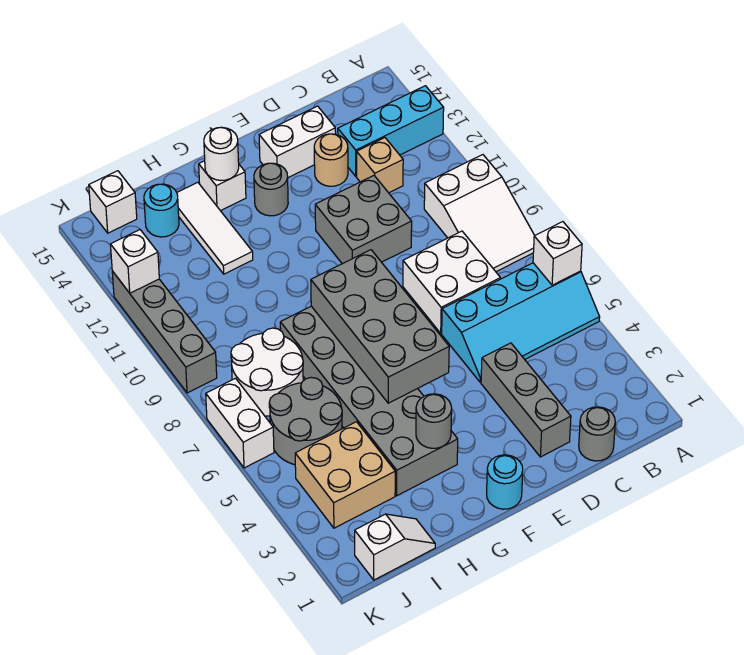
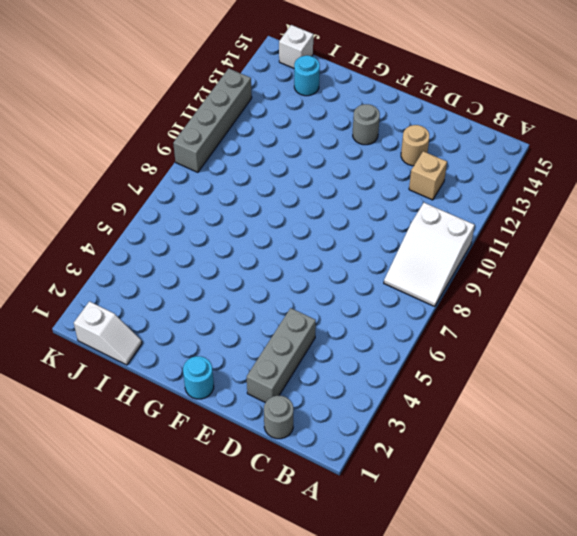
none -> cyan slope A5:D6 level 1 top 6
none -> cyan brick A13:C13 level 1
none -> white brick C7:D8 level 1

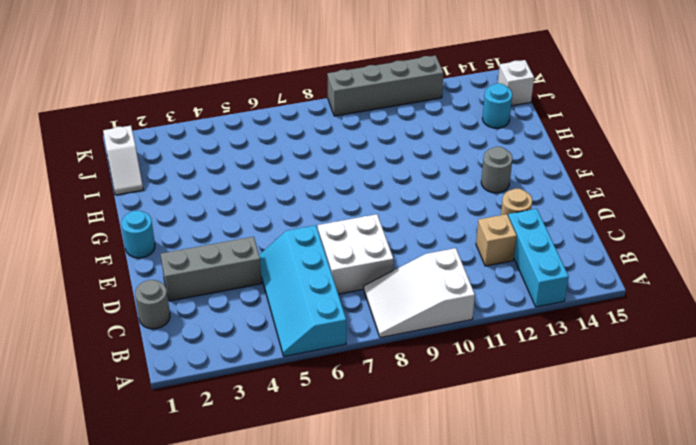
none -> grey brick D10:E11 level 1
none -> white brick D14:E14 level 1
none -> grey brick G3:H8 level 1

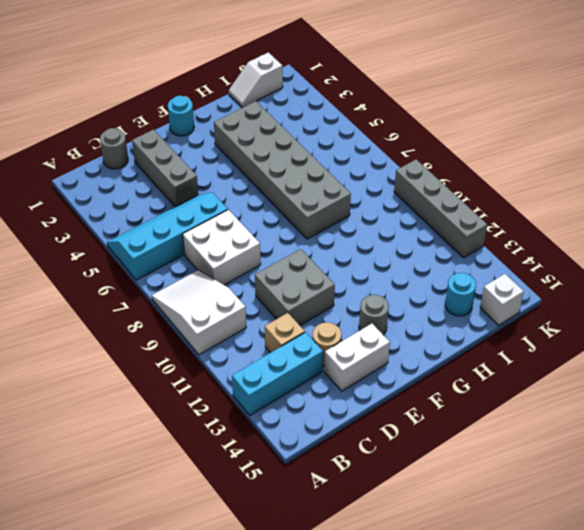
none -> white brick G14 level 1
none -> white tile H12:H14 level 1
none -> tan brick I3:J4 level 1

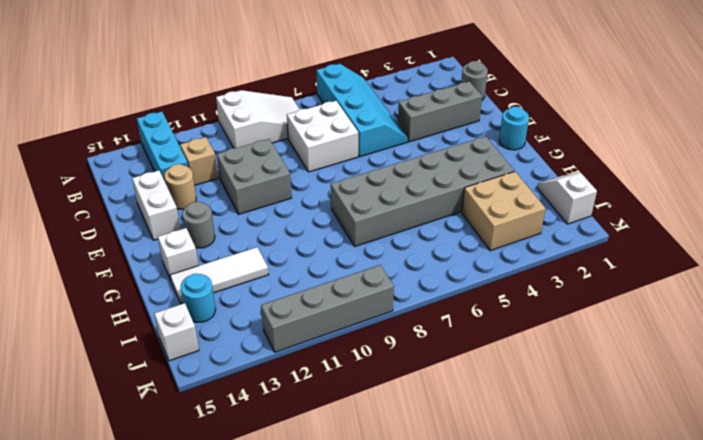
none -> grey round brick I5:J6 level 1
none -> white round brick I7:J8 level 1
none -> white brick K6:K7 level 1

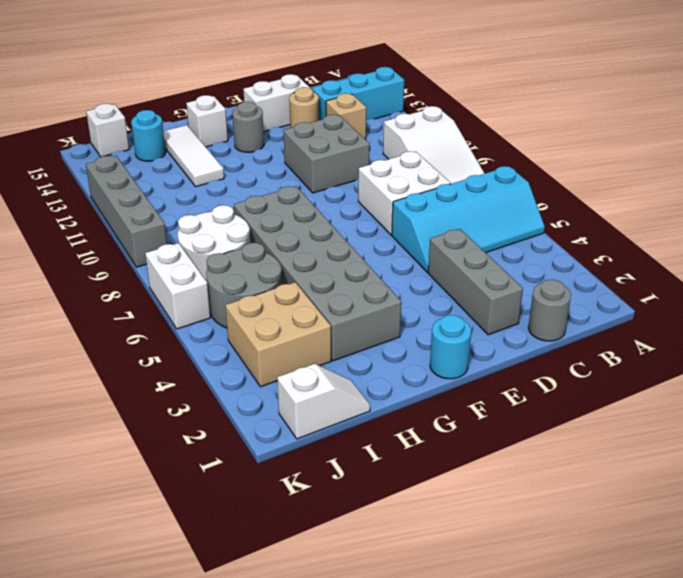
none -> white brick A6 level 2
none -> grey brick F5:G8 level 2
none -> grey round brick G3 level 2

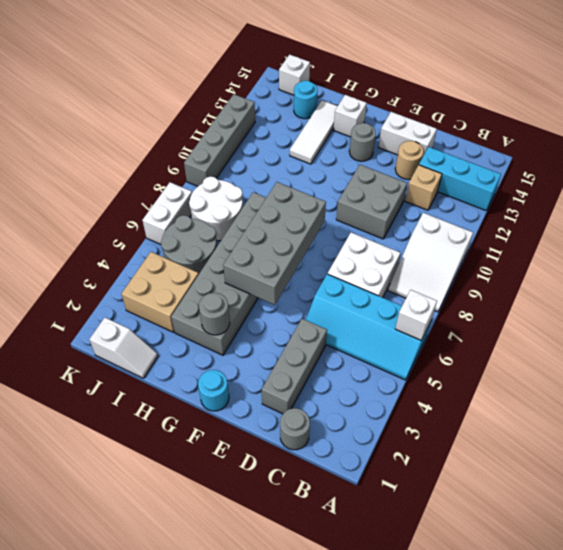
none -> white round brick G14 level 2
none -> white brick K12 level 2

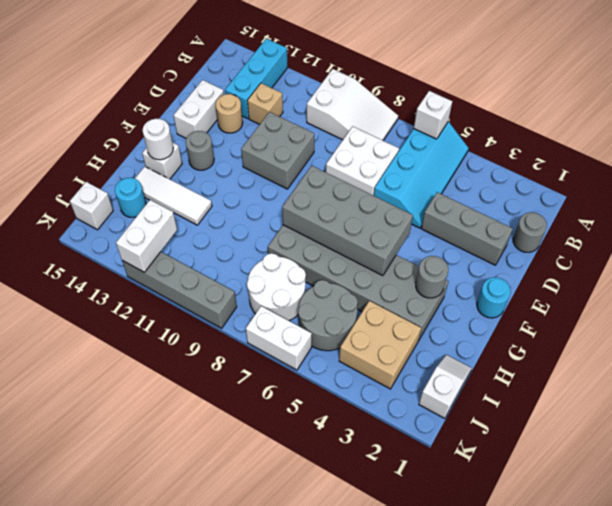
white brick J12:K12 level 2 -> white brick K12 level 2

